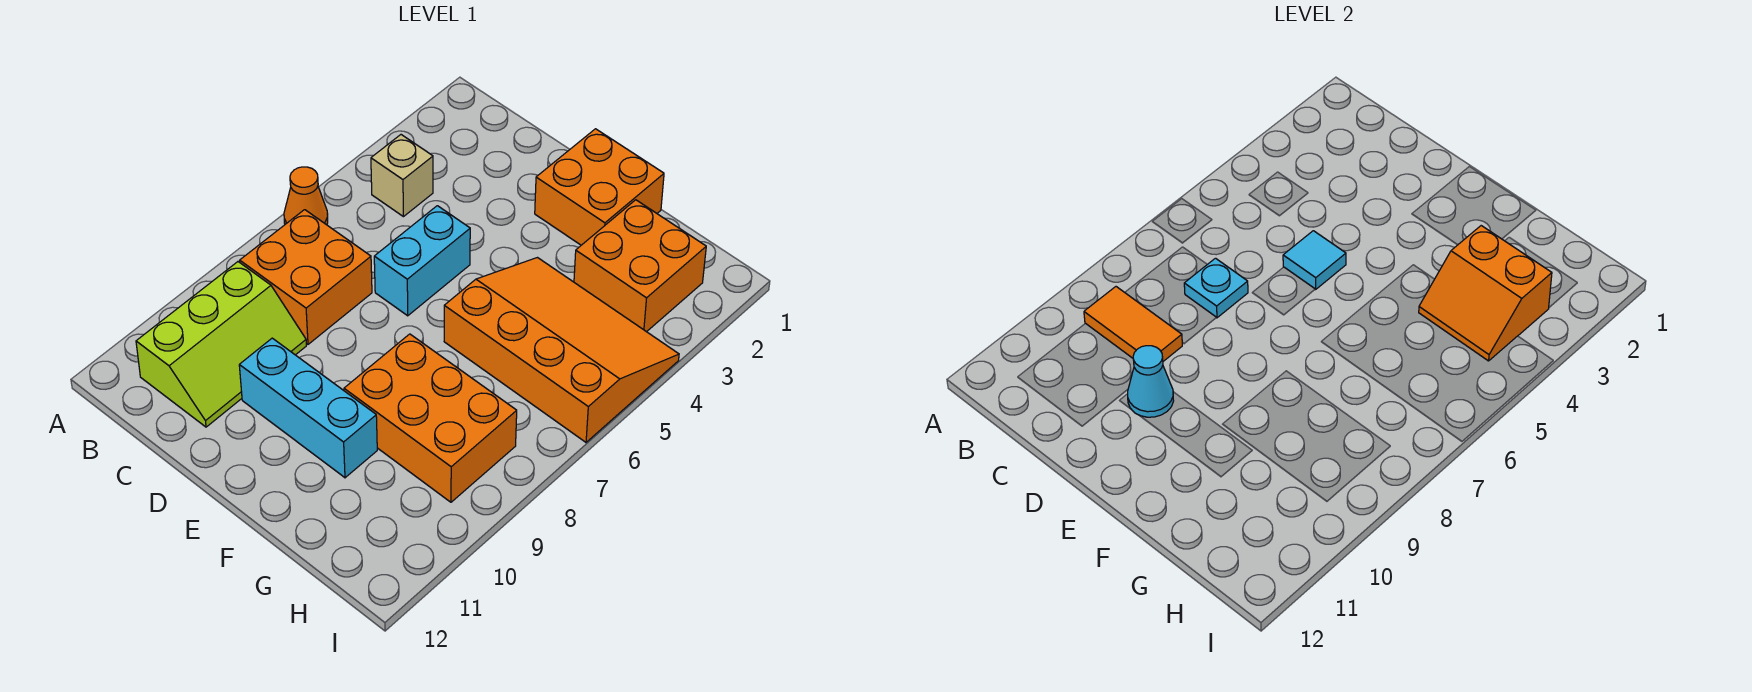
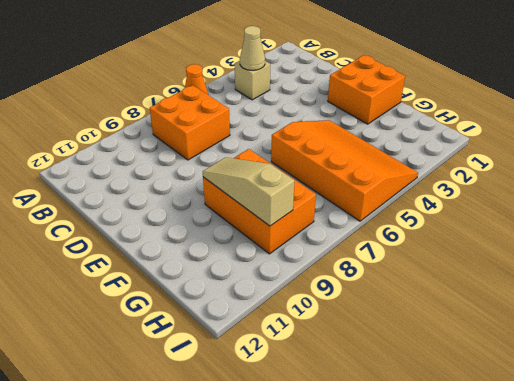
tan cone B4 level 2 -> none
tan slope F9:H9 level 2 top H -> none
none -> lime slope B9:C11 level 1 top B
none -> cyan brick D5:D6 level 1
none -> cyan brick D10:F10 level 1

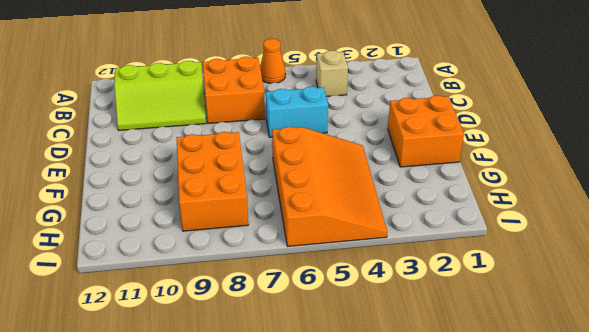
none -> cyan brick D10:F10 level 1
none -> orange brick G2:H3 level 1
none -> orange tile B9:C9 level 2

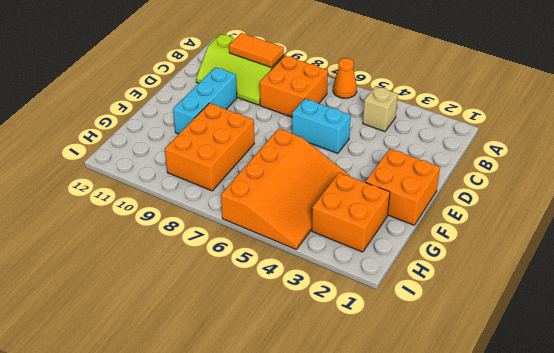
orange tile B9:B10 level 2 -> orange tile B9:C9 level 2
none -> cyan plate C7 level 2
none -> cyan tile D5 level 2
none -> cyan cone D10 level 2

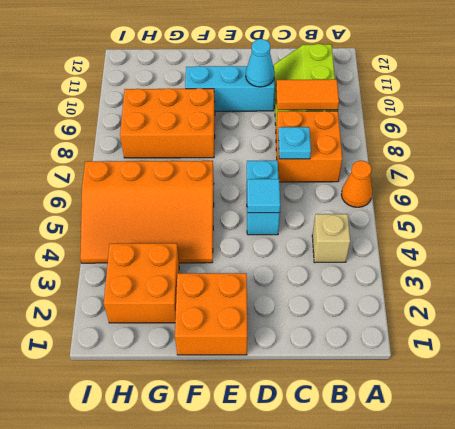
none -> orange slope G3:H4 level 2 top 3

